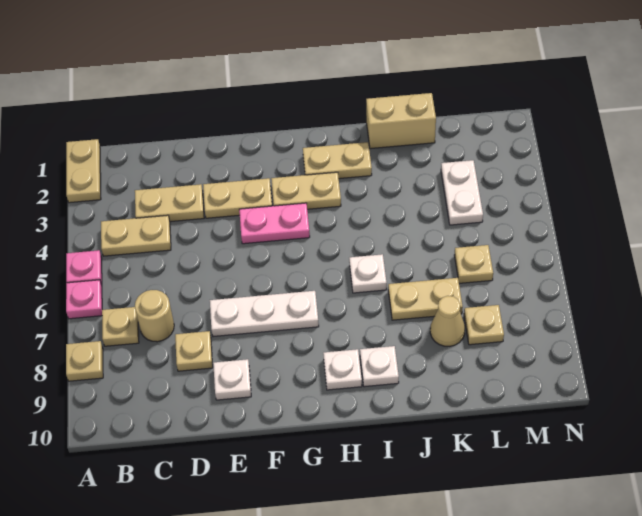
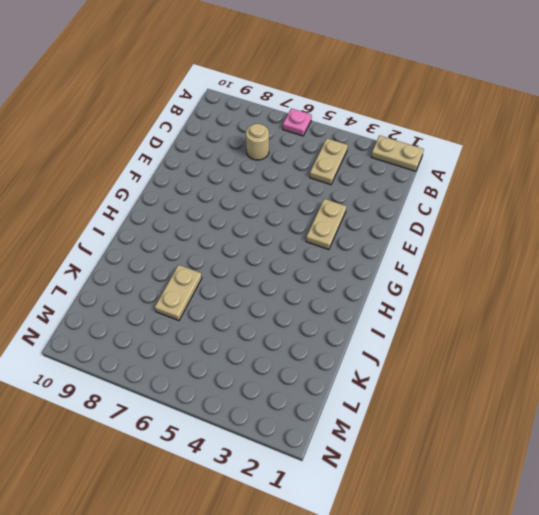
none -> pink plate A5 level 1
none -> tan plate A8 level 1
none -> tan plate B7 level 1

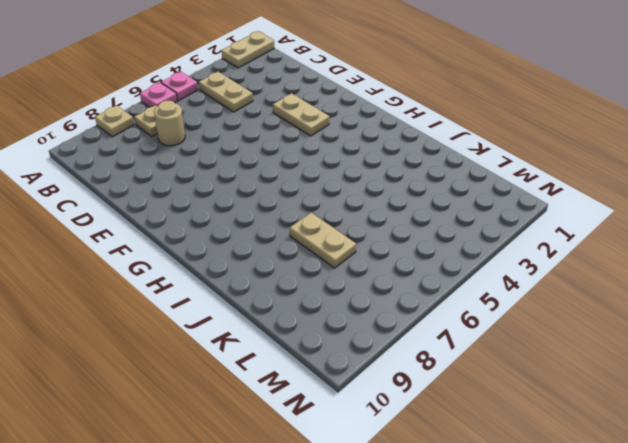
none -> tan plate C3:D3 level 1
none -> tan plate D8 level 1
none -> white plate E7:G7 level 1

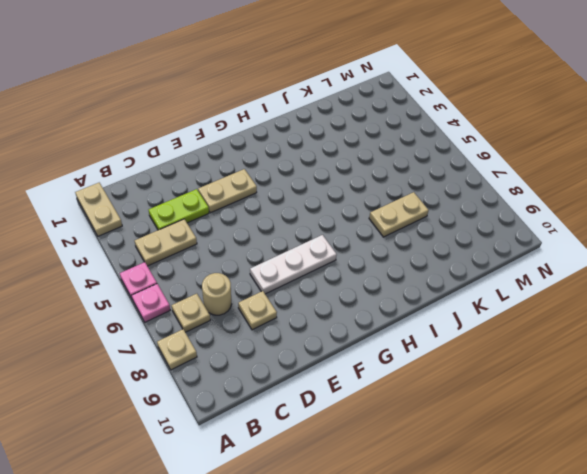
lime plate C3:D3 level 1 -> tan plate C3:D3 level 1
none -> white plate E9 level 1
none -> pink plate F4:G4 level 1
none -> tan plate G3:H3 level 1

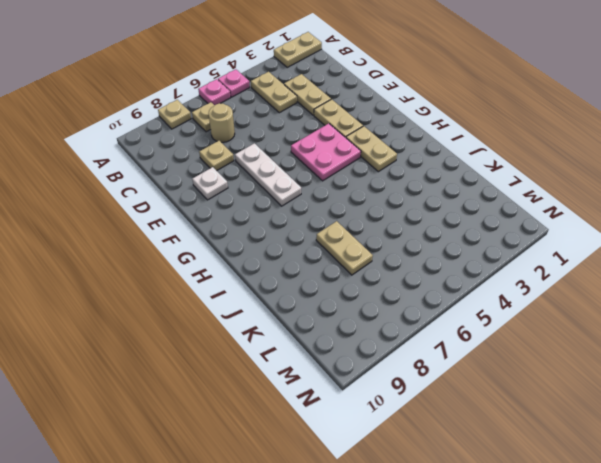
pink plate F4:G5 level 1 -> pink plate F4:G4 level 1
none -> tan plate H2:I2 level 1
none -> white plate H9 level 1
none -> white plate I6 level 1

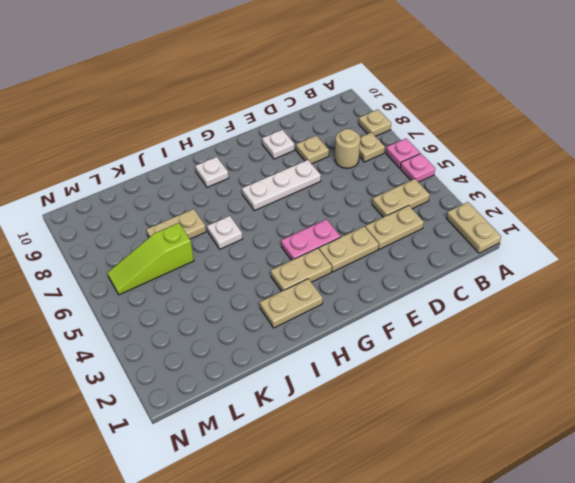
lime slope K6:M6 level 1 top K -> tan plate L6 level 1
none -> white plate I9 level 1
none -> tan brick J1:K1 level 1
none -> tan cone K8 level 1

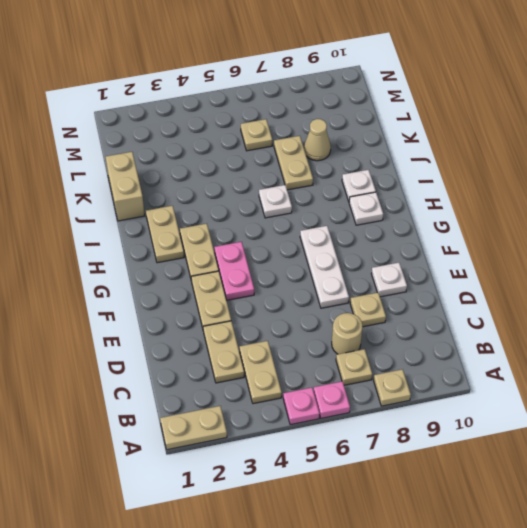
none -> white plate L3:L4 level 1
none -> tan plate L8 level 1

